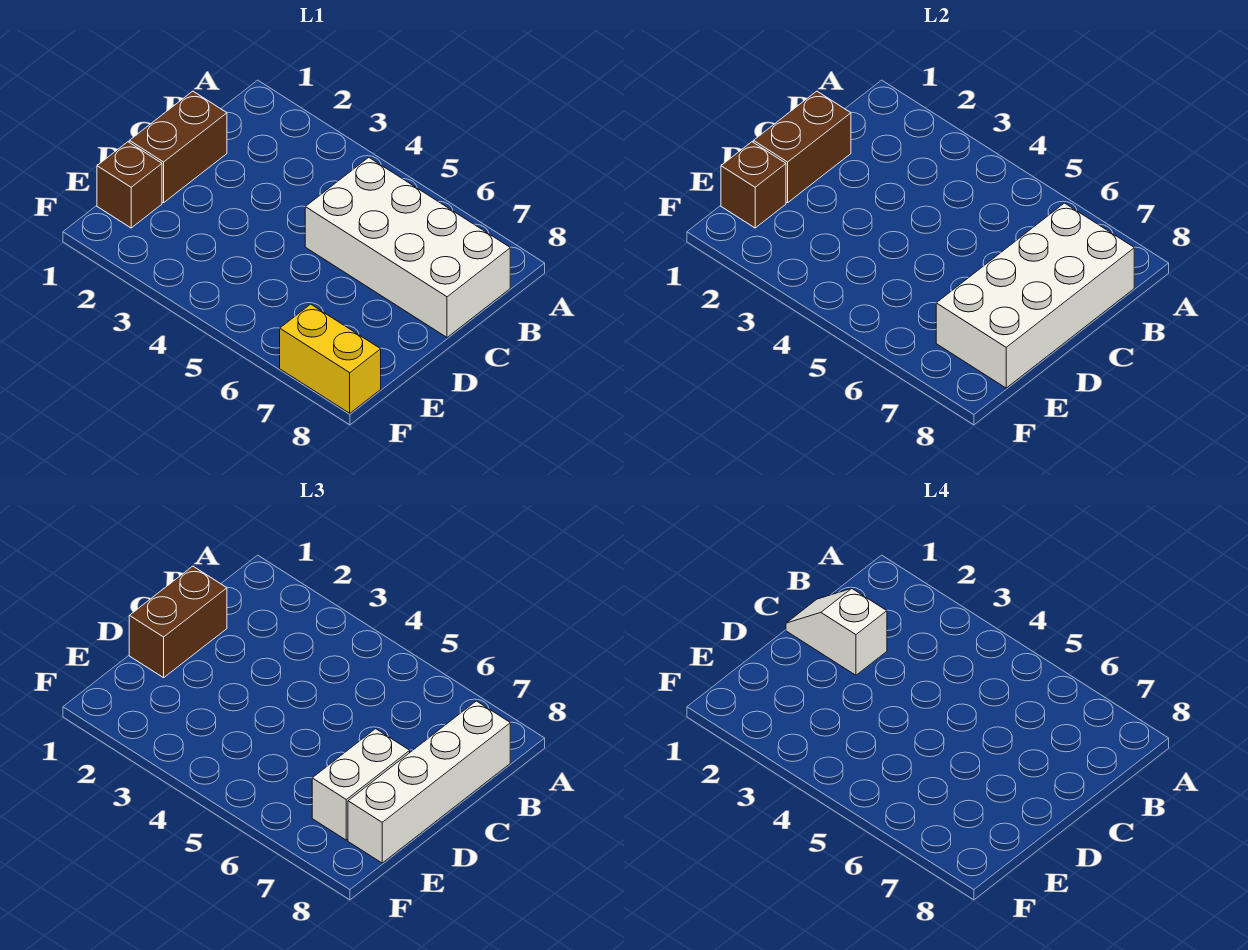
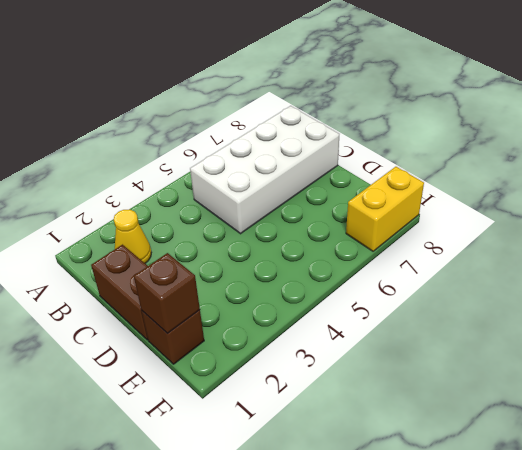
yellow cone B2 level 1 -> none
none -> white brick B7:E8 level 2
none -> brown brick C1:D1 level 2

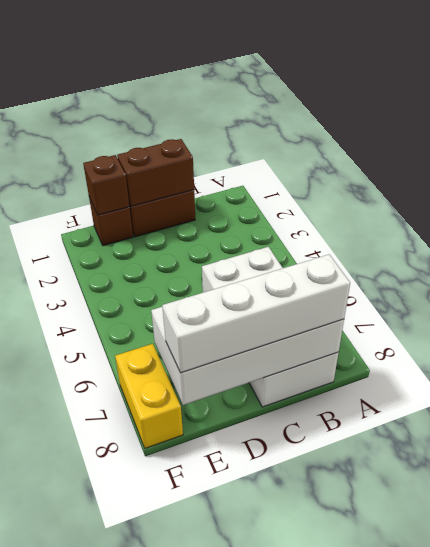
none -> brown brick C1:D1 level 3
none -> white brick D7:E7 level 3

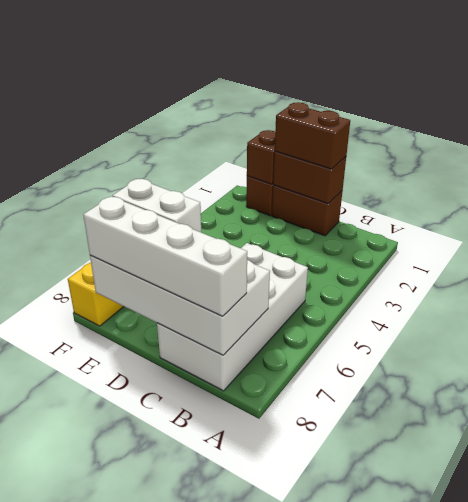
none -> white slope C1:C2 level 4 top 2

